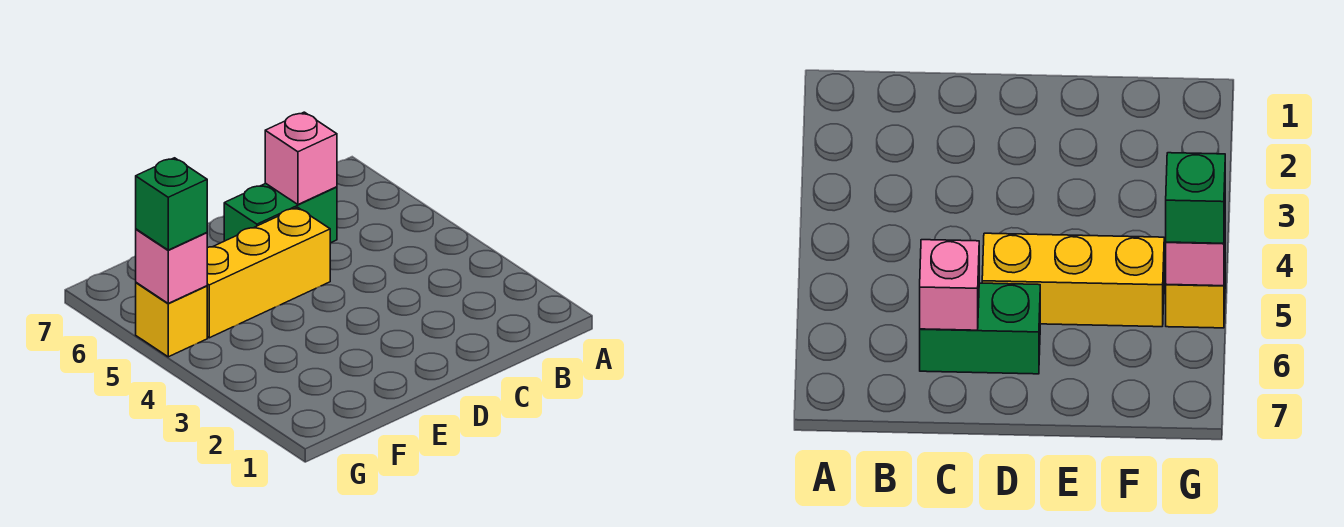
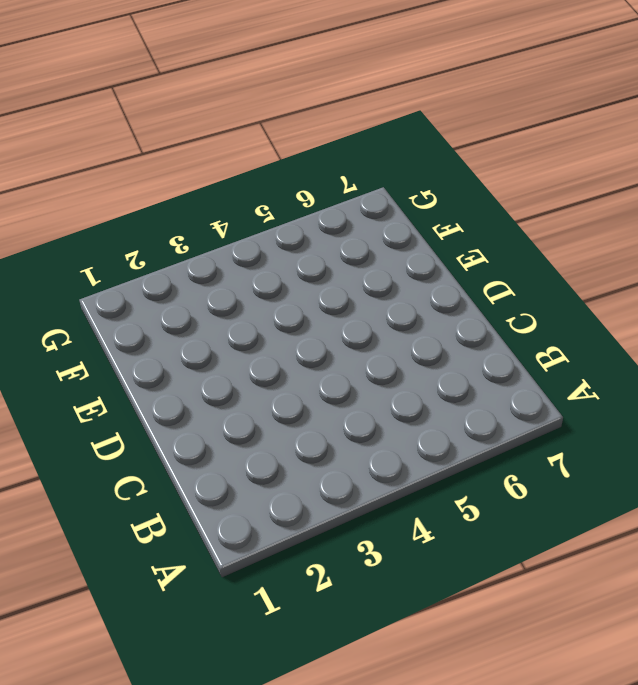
none -> green brick C6:D6 level 1
none -> yellow brick D5:F5 level 1

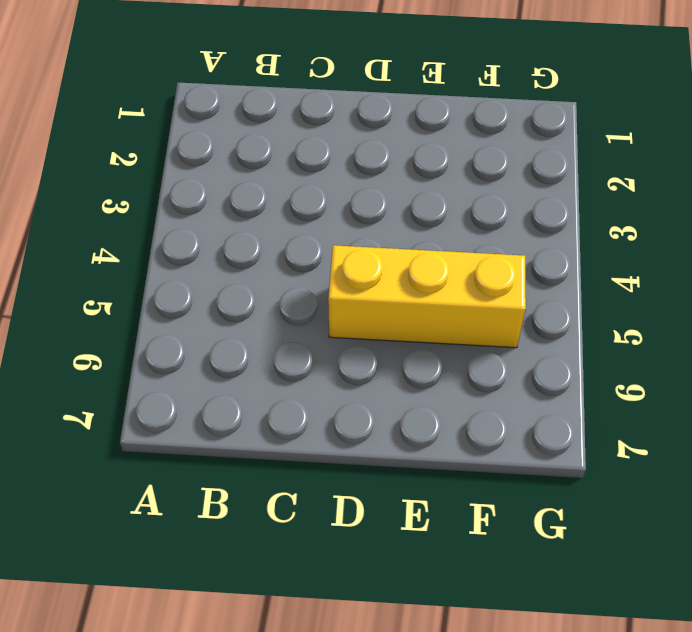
none -> green brick C6:D6 level 1
none -> yellow brick G5 level 1

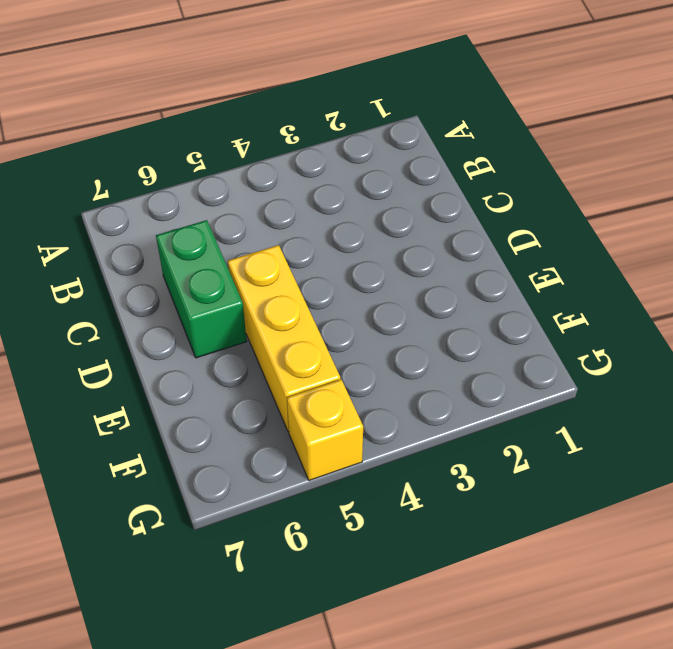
none -> pink brick C6 level 2
none -> pink brick G5 level 2

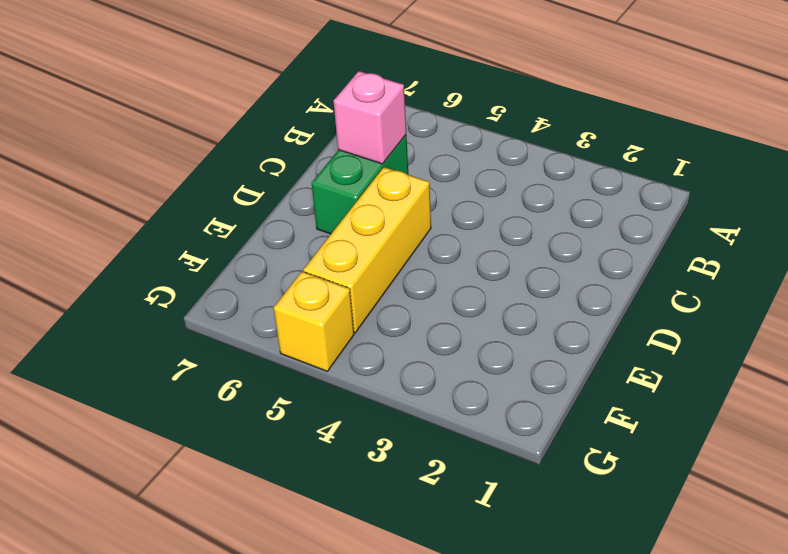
none -> pink brick G5 level 2
none -> green brick G5 level 3

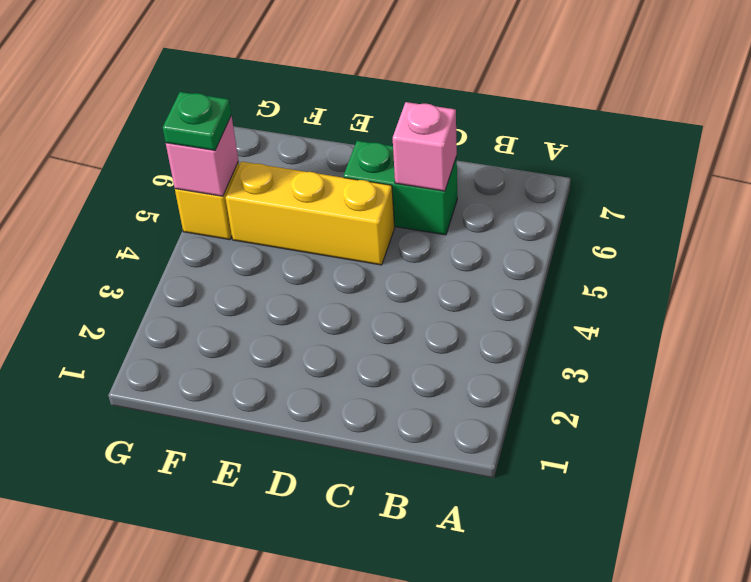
green plate G5 level 3 -> green brick G5 level 3

